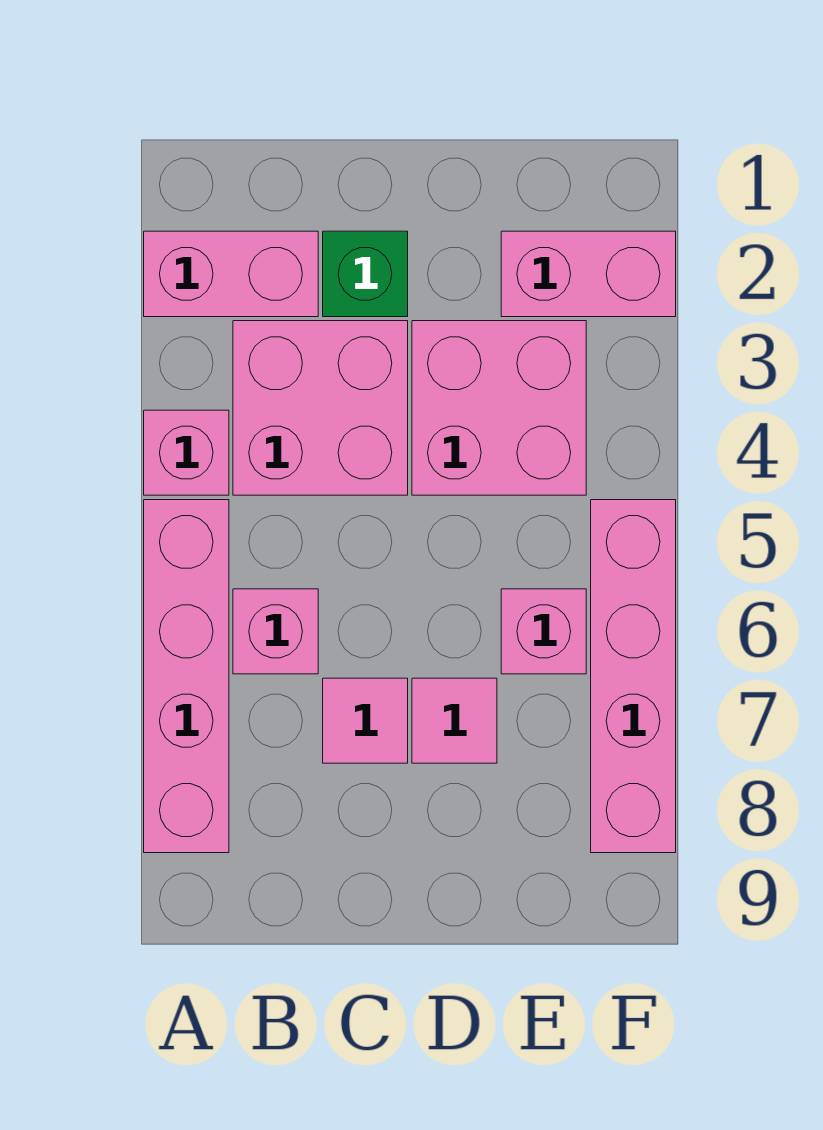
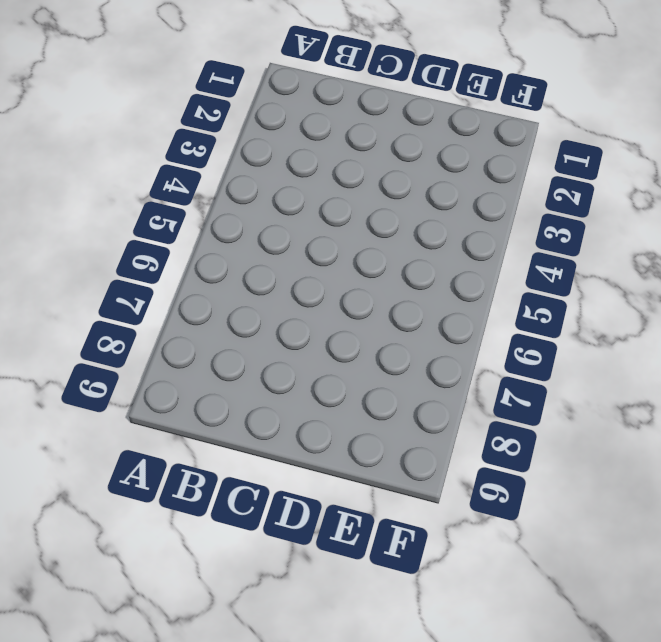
none -> pink brick A2:B2 level 1
none -> pink brick A4 level 1
none -> pink brick A5:A8 level 1

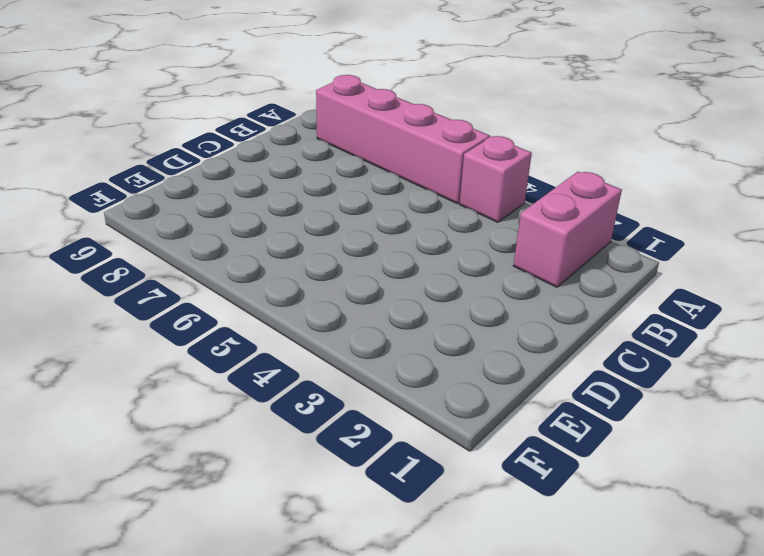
none -> pink brick B3:C4 level 1
none -> pink brick B6 level 1
none -> green brick C2 level 1

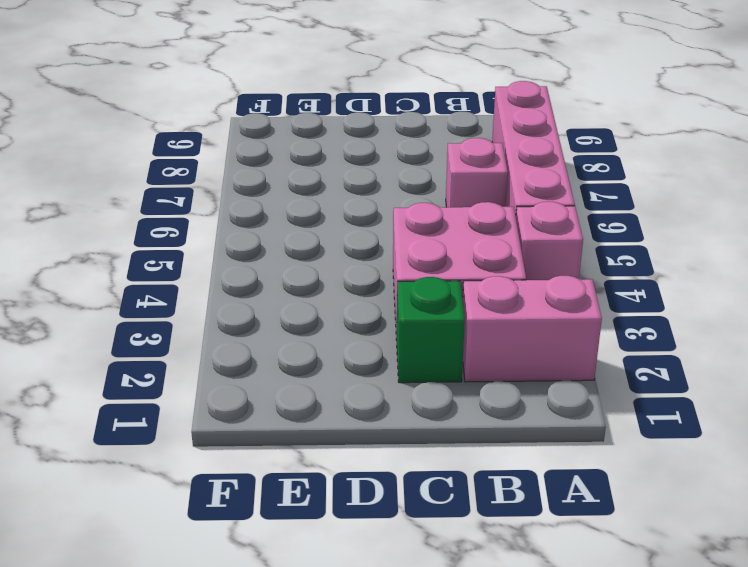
none -> pink tile C7 level 1
none -> pink brick D3:E4 level 1
none -> pink tile D7 level 1

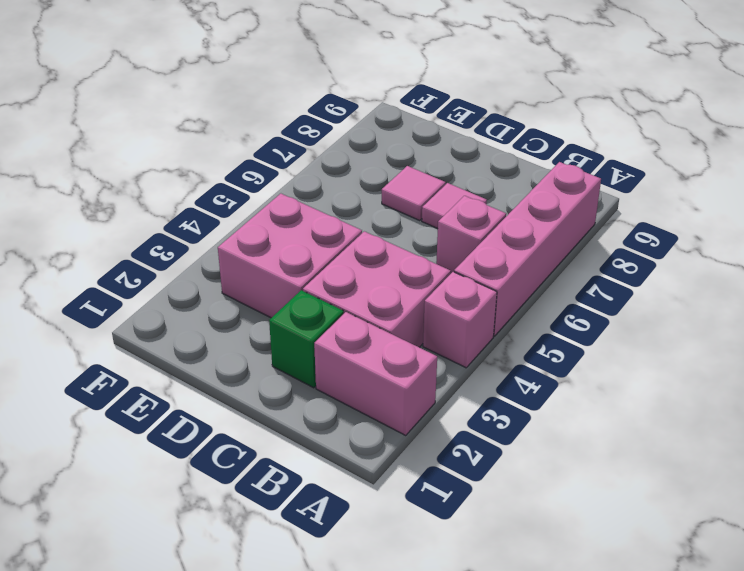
none -> pink brick E2:F2 level 1
none -> pink brick E6 level 1
none -> pink brick F5:F8 level 1

